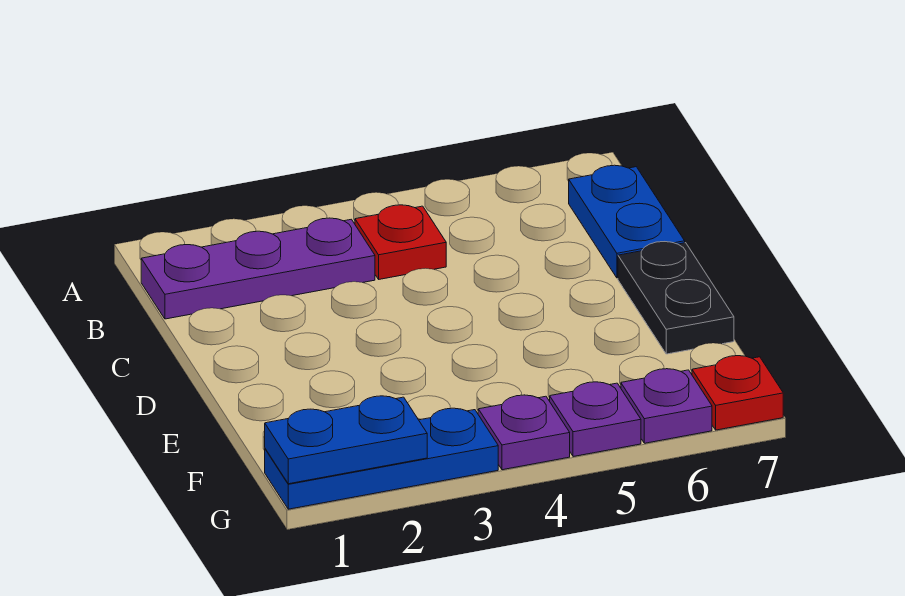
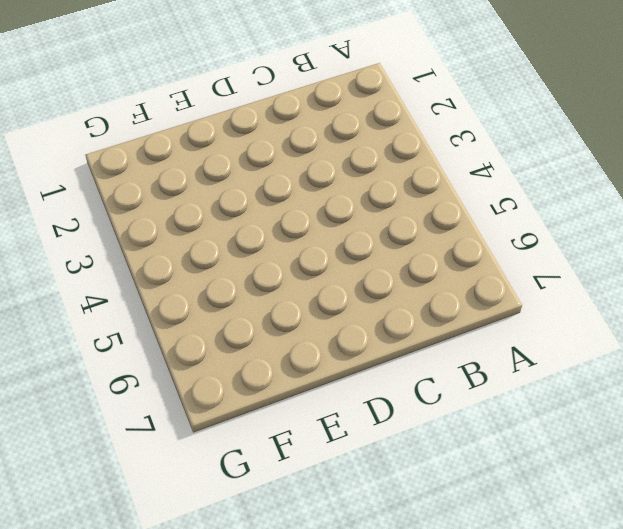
none -> purple plate B1:B3 level 1
none -> red plate B4 level 1

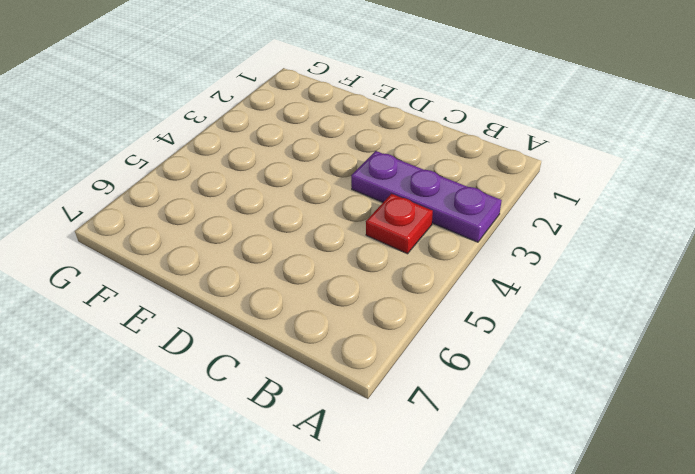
purple plate A3:C3 level 1 -> purple plate B1:B3 level 1
none -> blue plate B7:C7 level 1
none -> black plate D7:E7 level 1

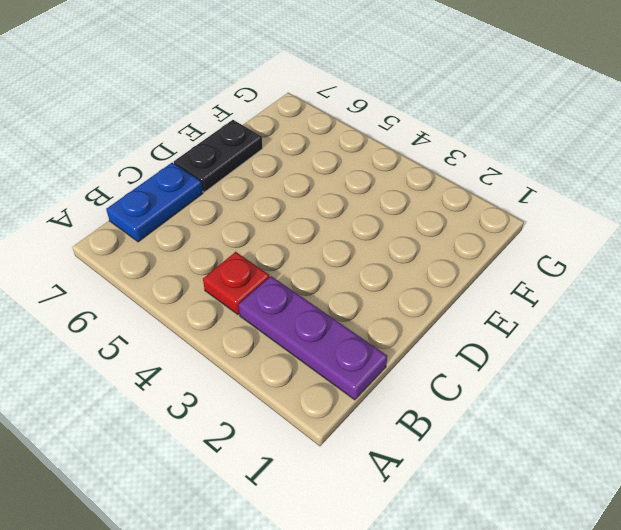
none -> blue plate G1:G3 level 1
none -> purple plate G4 level 1

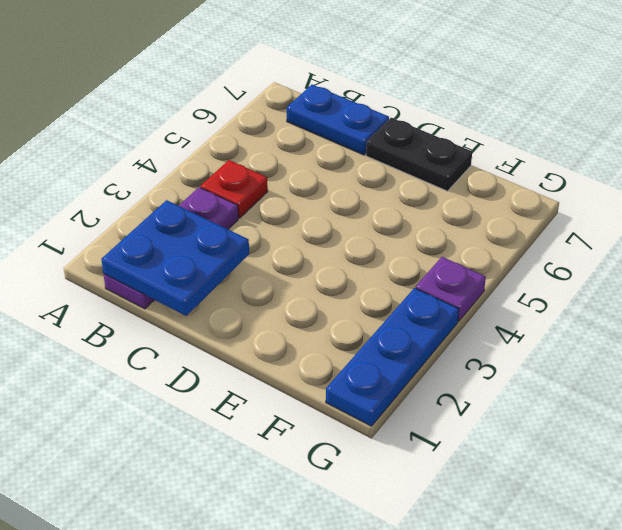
blue plate B1:C2 level 2 -> none
none -> purple plate G5 level 1
none -> purple plate G6 level 1

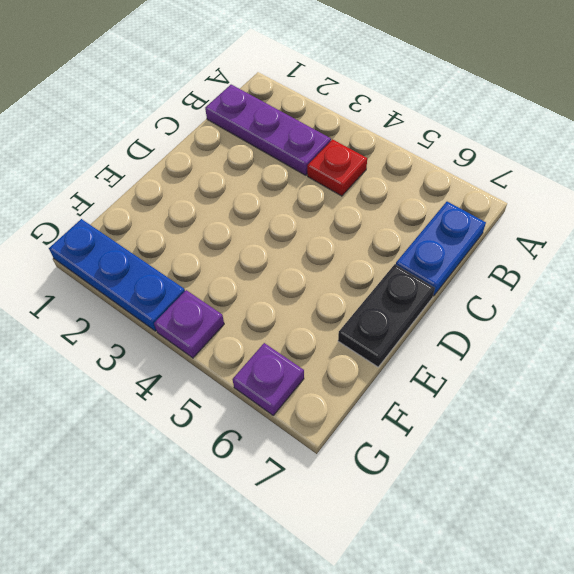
none -> purple plate G5 level 1
none -> red plate G7 level 1

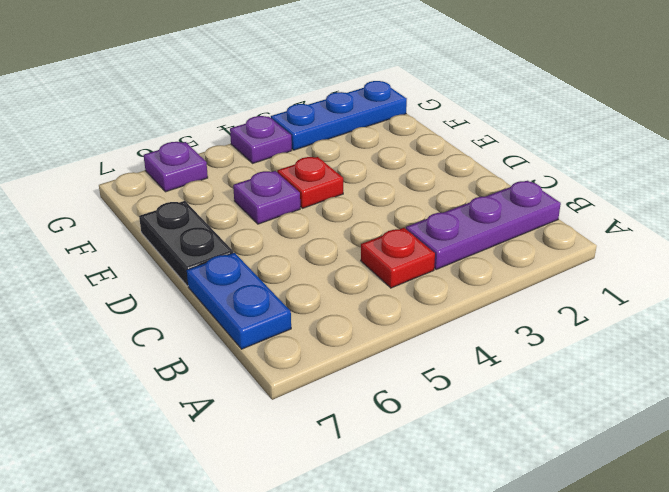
red plate E4 level 1 -> red plate G7 level 1
purple plate E5 level 1 -> purple plate G5 level 1
none -> blue plate G1:G2 level 2

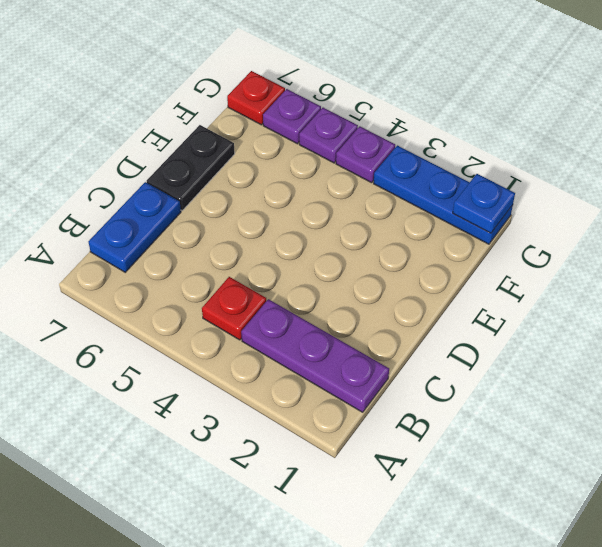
blue plate G1 level 2 -> blue plate G1:G2 level 2

